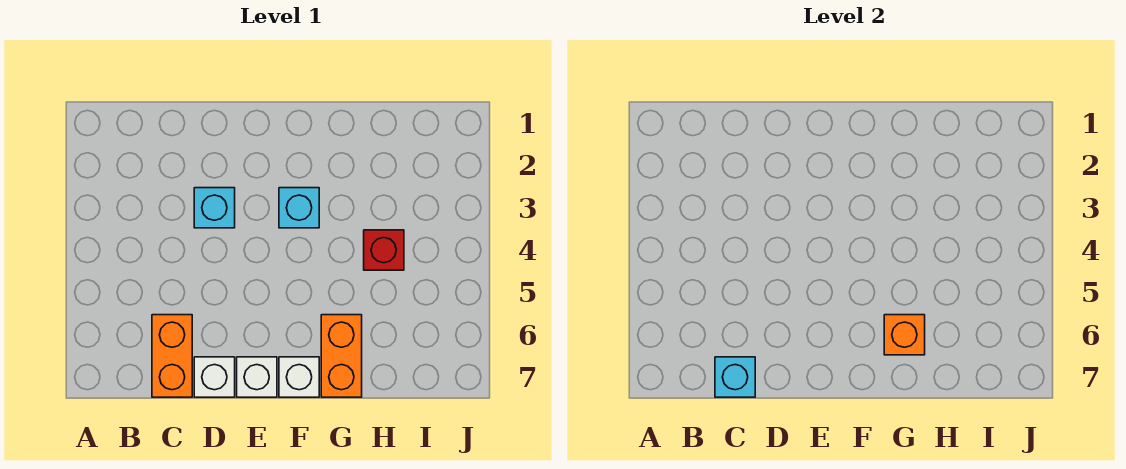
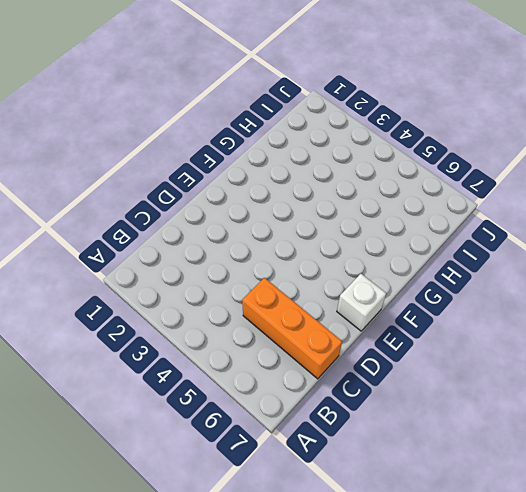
orange brick C5:C7 level 1 -> orange brick C6:C7 level 1
none -> cyan brick D3 level 1
none -> white brick D7 level 1

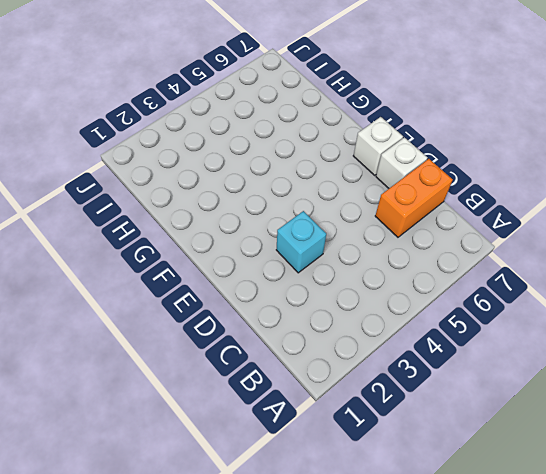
none -> cyan brick F3 level 1
none -> white brick F7 level 1

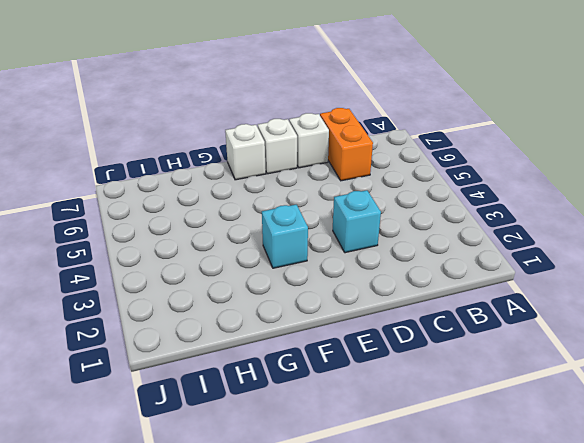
none -> orange brick G6:G7 level 1
none -> red brick H4 level 1

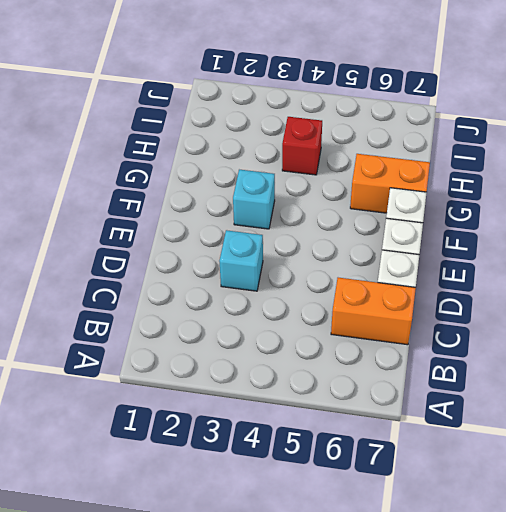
none -> cyan brick C7 level 2
none -> orange brick G6 level 2

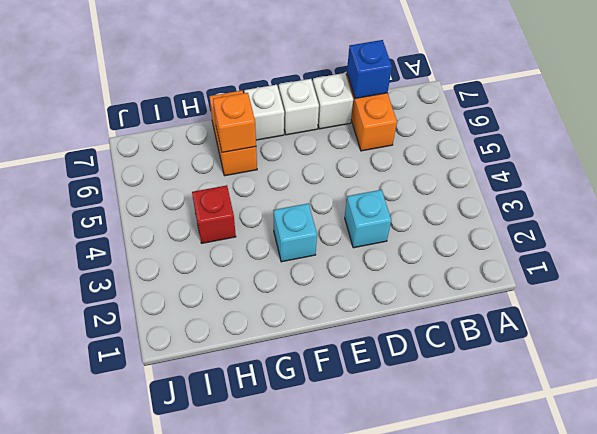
blue brick C7 level 2 -> cyan brick C7 level 2

